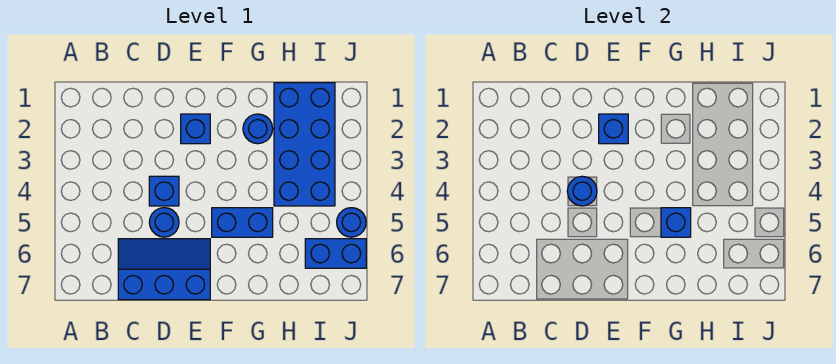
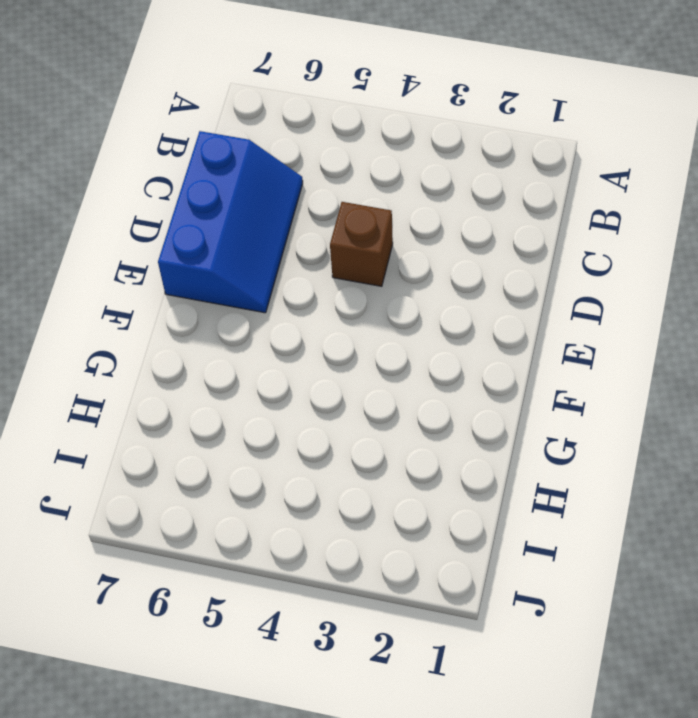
brown brick D4 level 1 -> blue brick D4 level 1
none -> blue round brick D5 level 1
none -> blue brick E2 level 1
none -> blue brick F5:G5 level 1

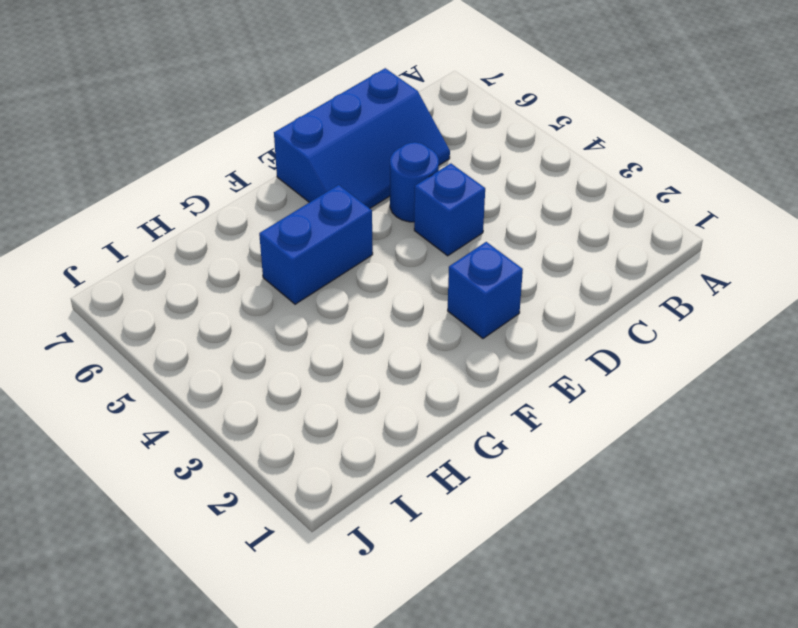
none -> blue round brick G2 level 1
none -> blue brick H1:I4 level 1
none -> blue brick I6:J6 level 1

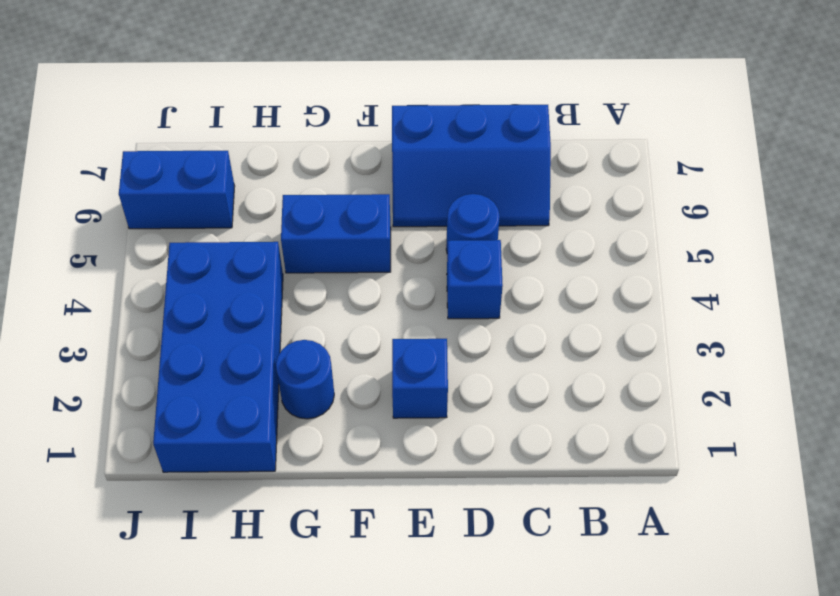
none -> blue round brick J5 level 1
none -> blue round brick D4 level 2
none -> blue brick E2 level 2

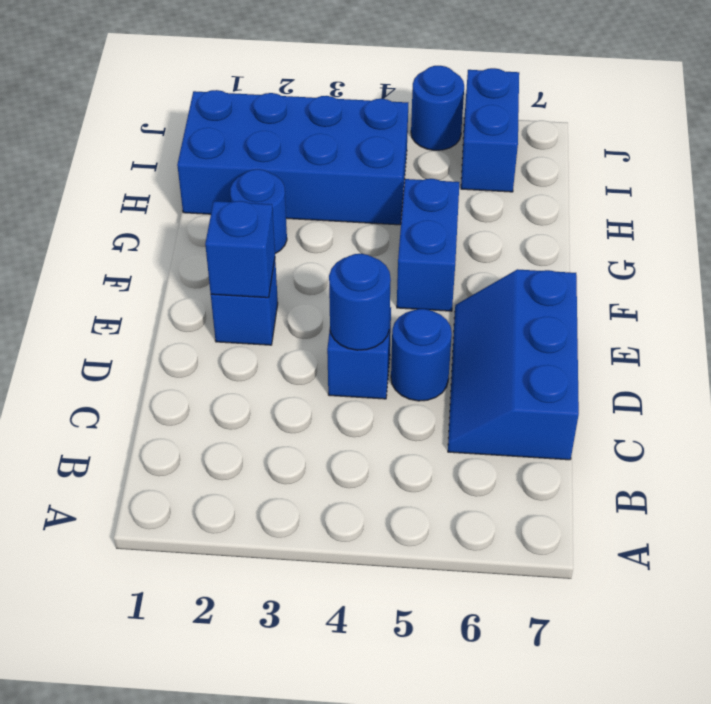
none -> blue brick G5 level 2

